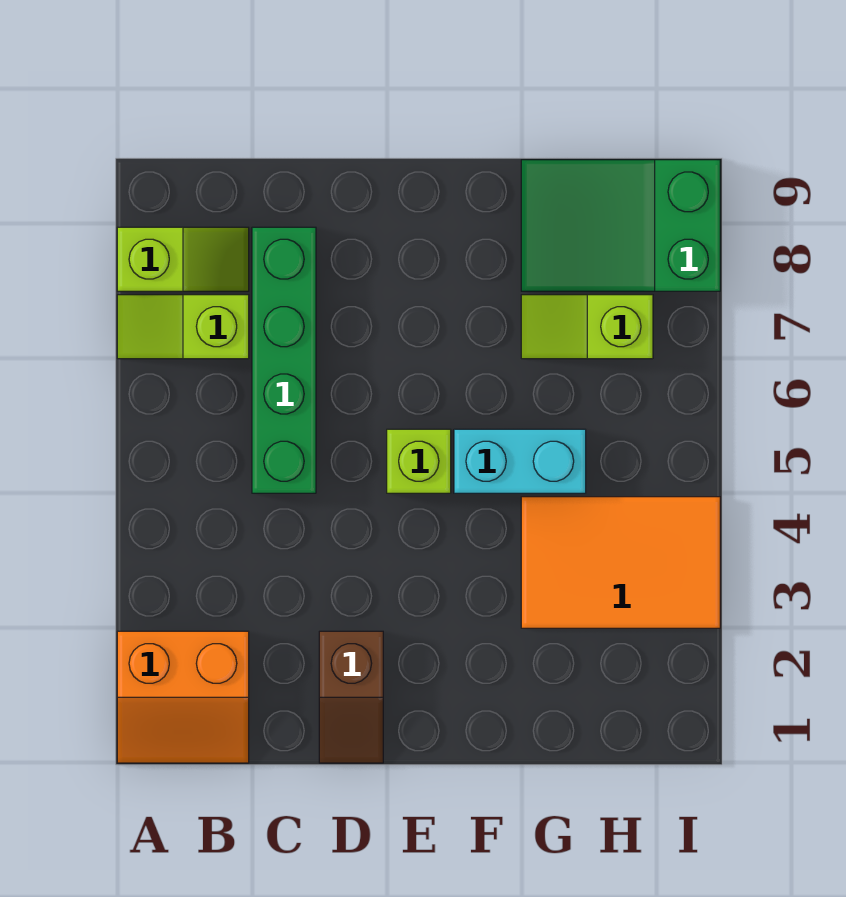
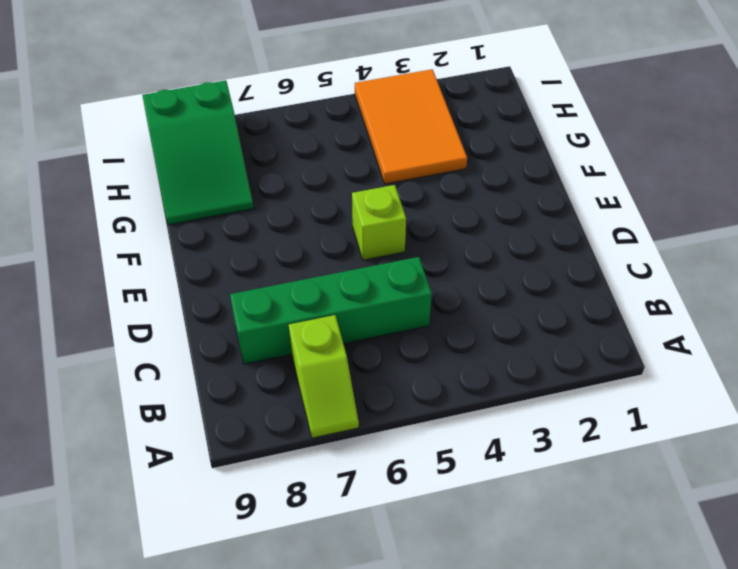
none -> orange slope A1:B2 level 1 top 2
none -> lime slope A8:B8 level 1 top A

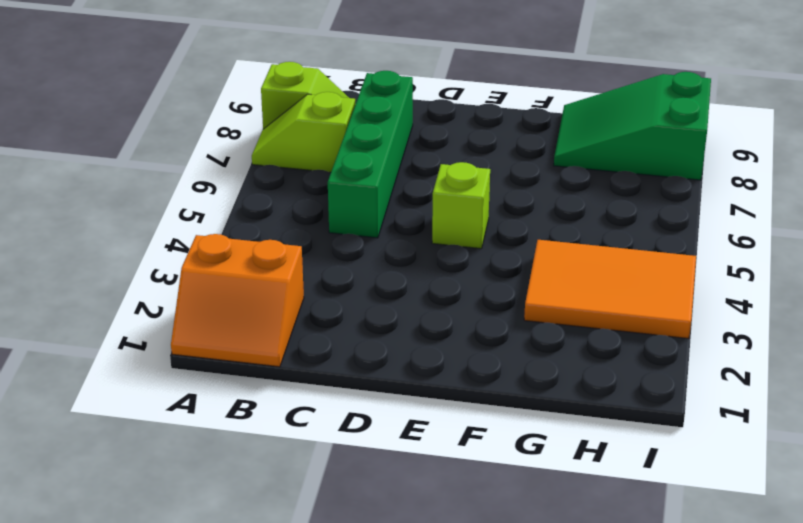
none -> brown slope D1:D2 level 1 top 2
none -> cyan brick F5:G5 level 1

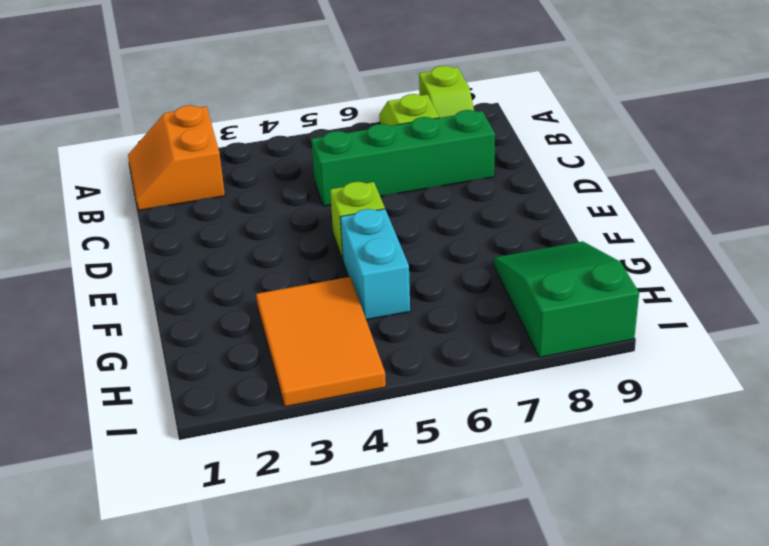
none -> brown slope D1:D2 level 1 top 2
none -> lime slope G7:H7 level 1 top H

